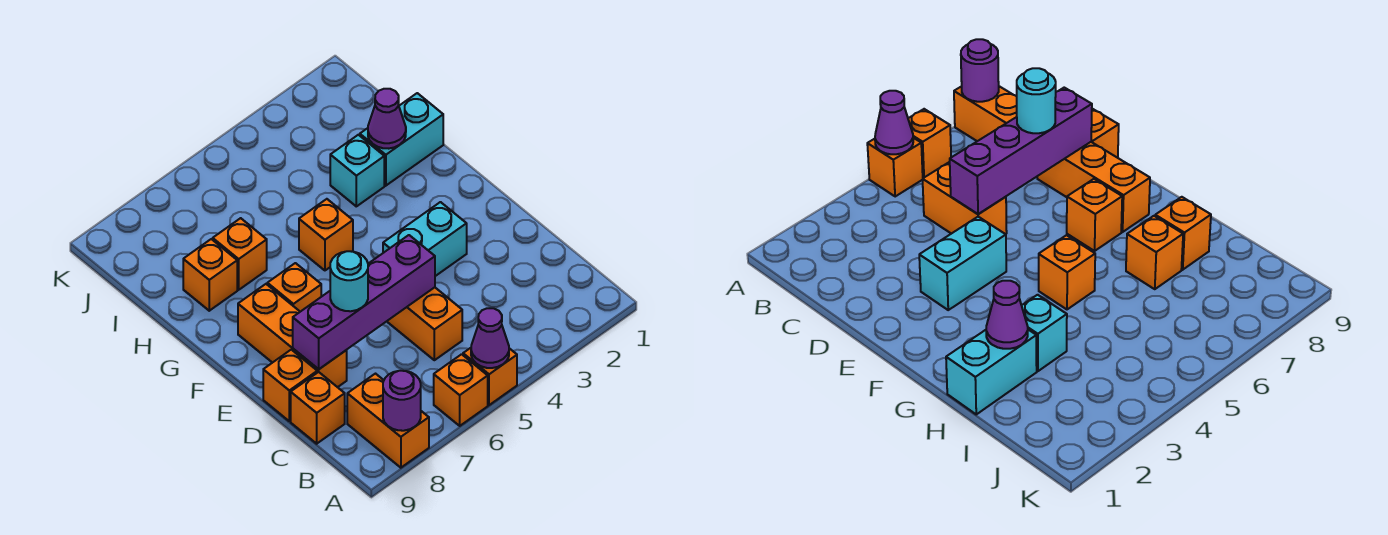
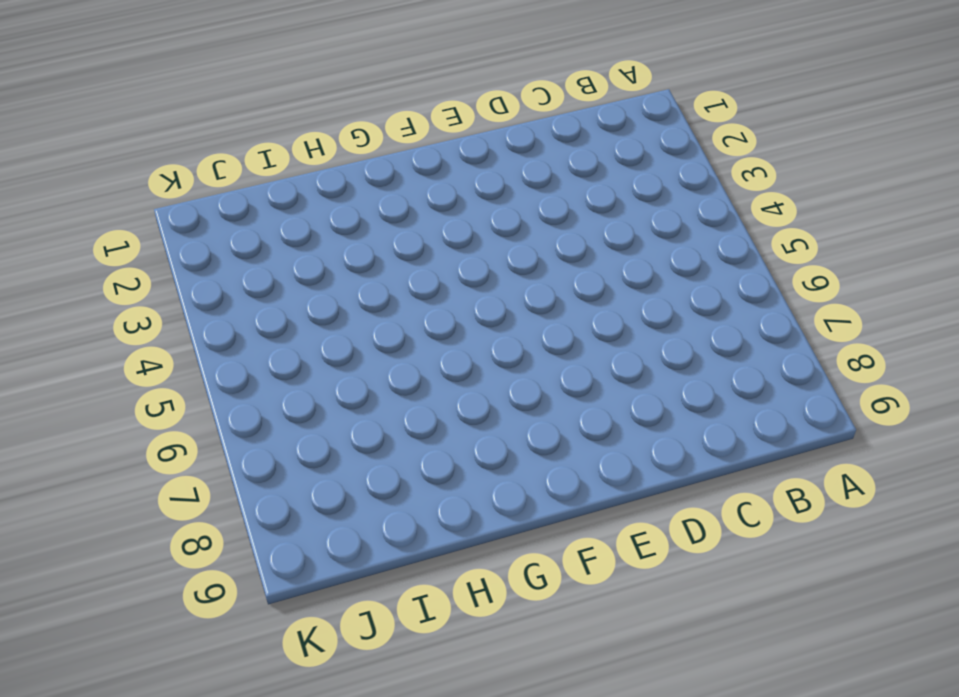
none -> orange brick A5 level 1
none -> orange brick A6 level 1
none -> orange brick A8:B8 level 1

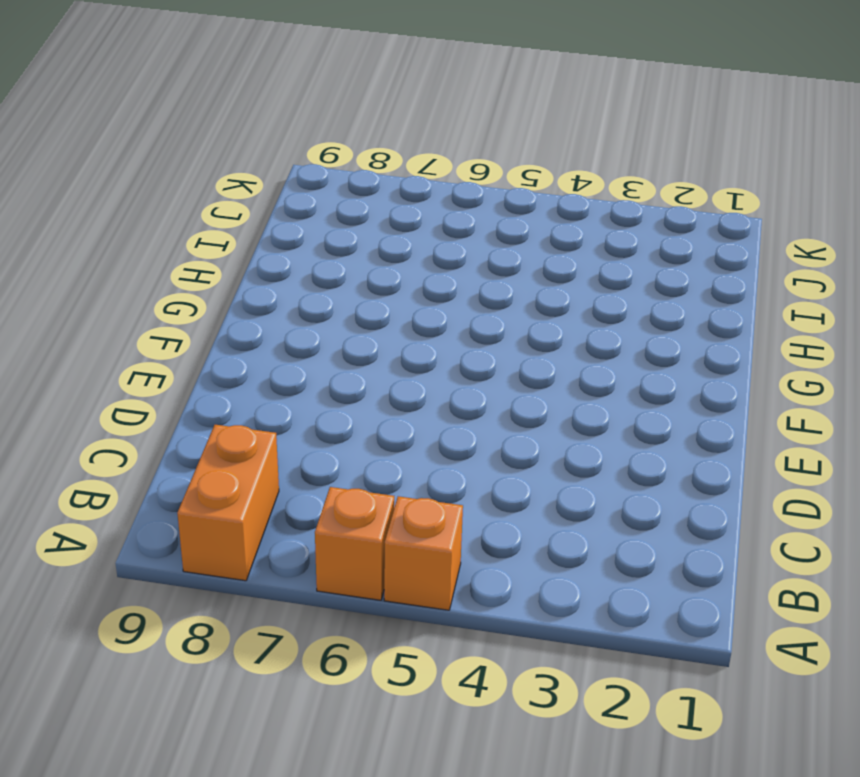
none -> orange brick C5:D5 level 1
none -> orange brick C9 level 1
none -> orange brick D8:F8 level 1

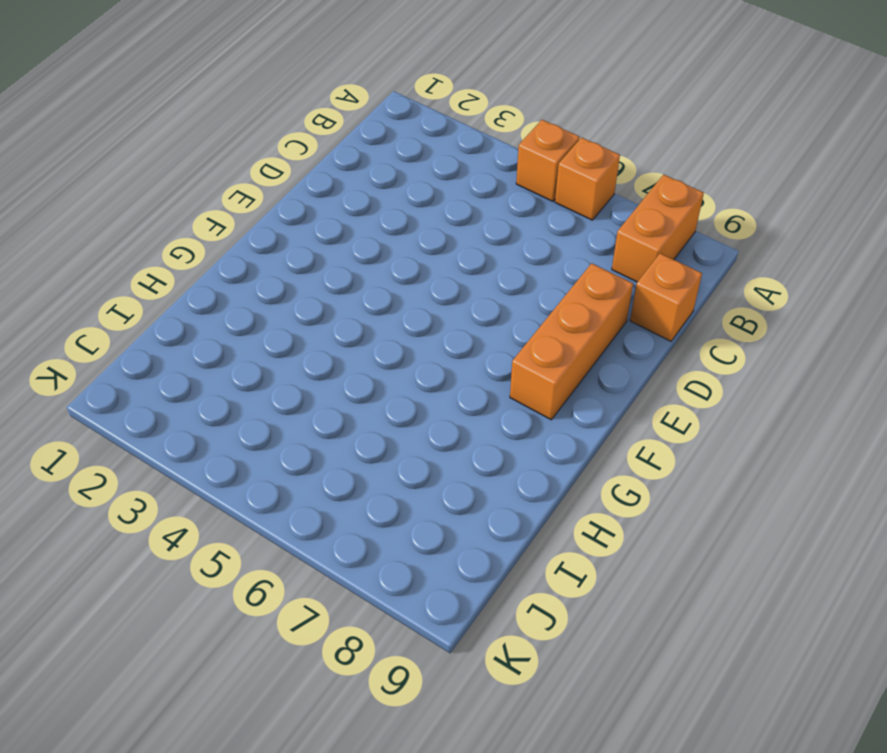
none -> orange brick C5:D5 level 1
none -> orange brick D9 level 1
none -> cyan brick E3:E4 level 1

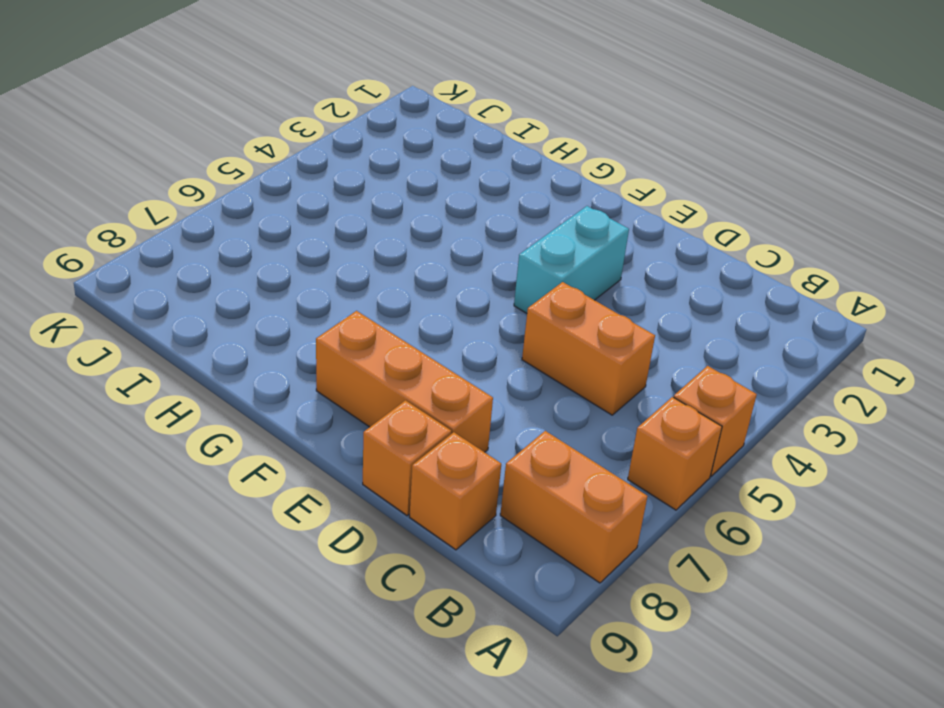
none -> orange brick F7 level 1
none -> orange brick G5 level 1
none -> cyan brick H1:H2 level 1

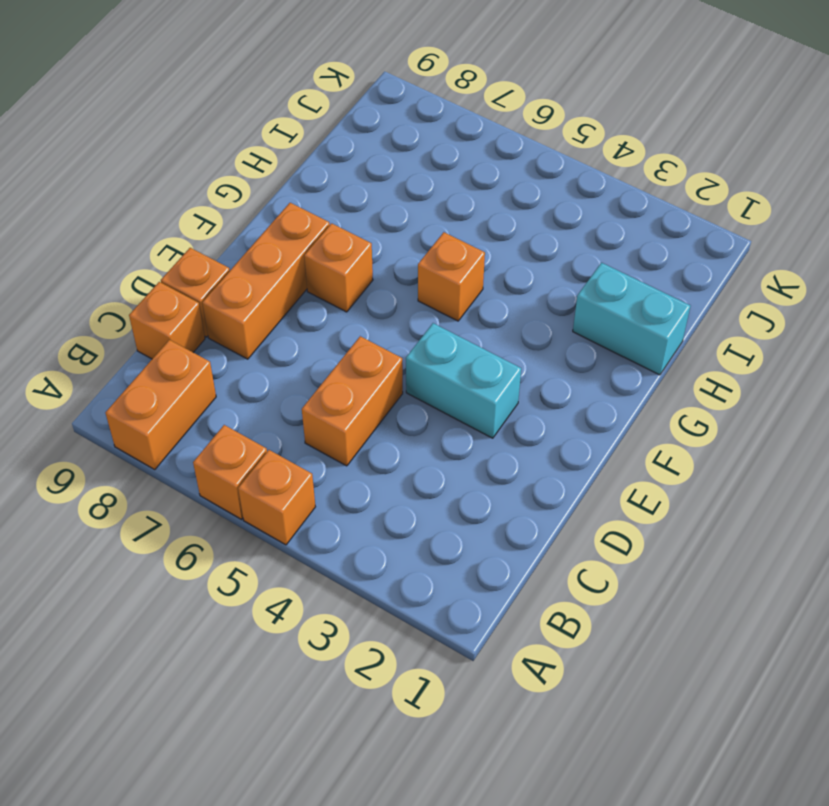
none -> cyan brick H3 level 1
none -> orange brick H7 level 1
none -> orange brick H8 level 1

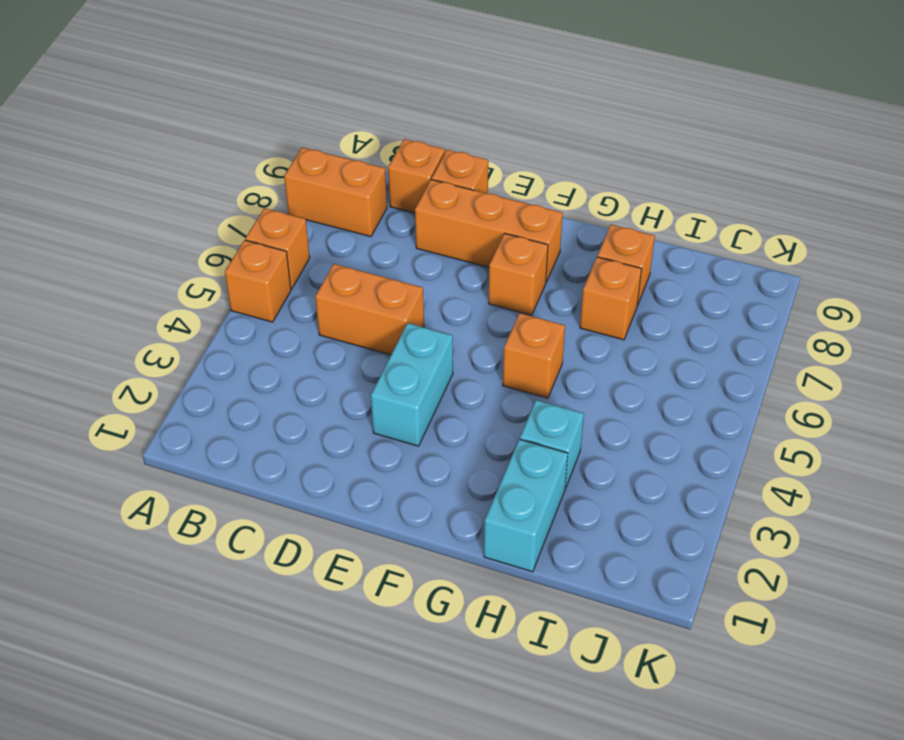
none -> purple cone A5 level 2
none -> purple round brick A8 level 2
none -> purple brick D5:D8 level 2

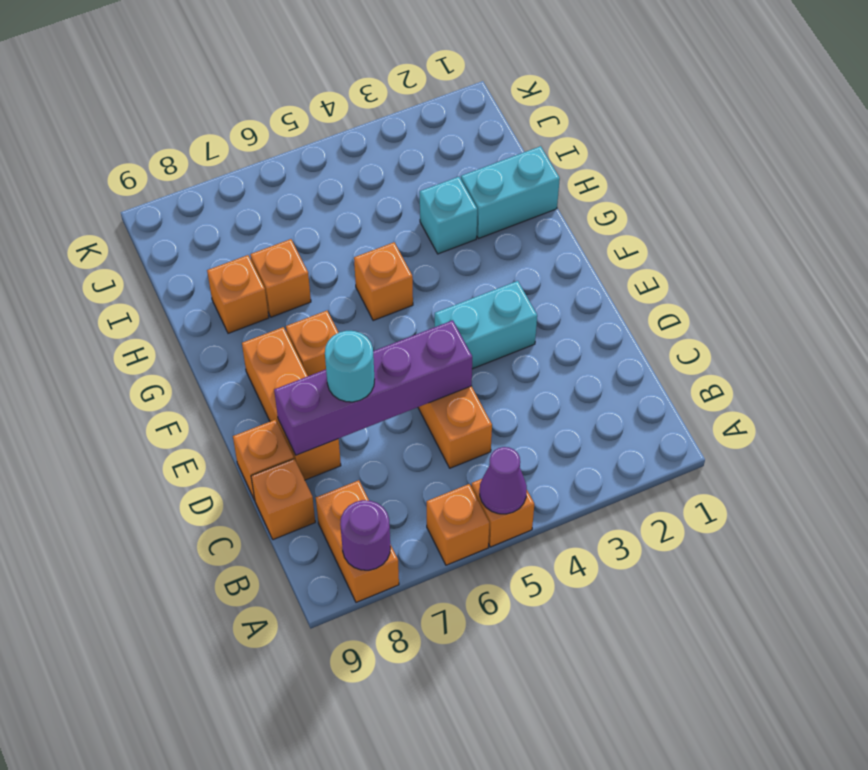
none -> purple cone H2 level 2

